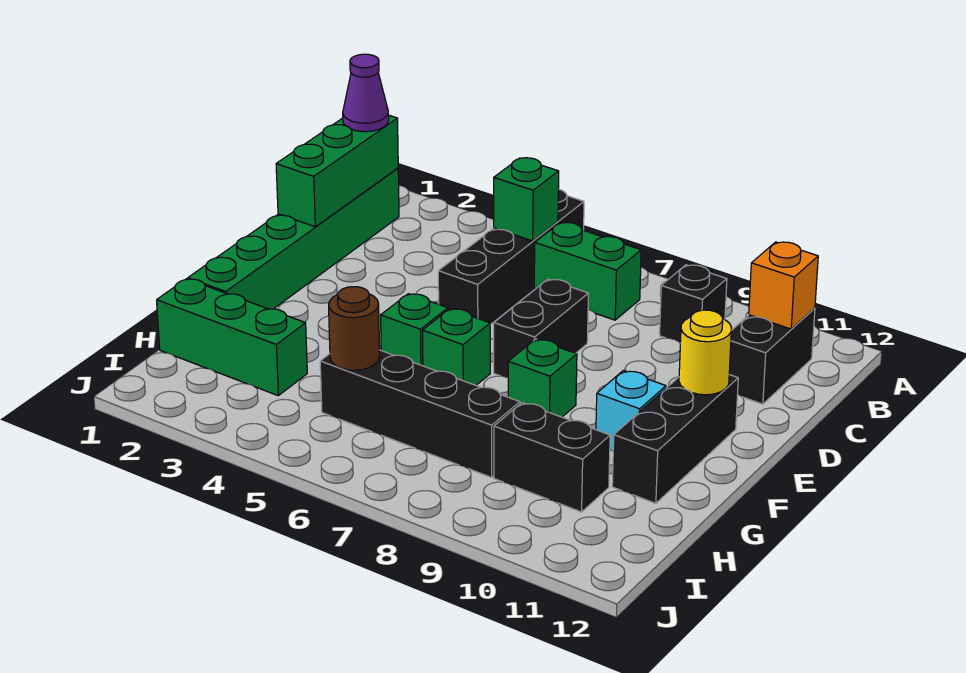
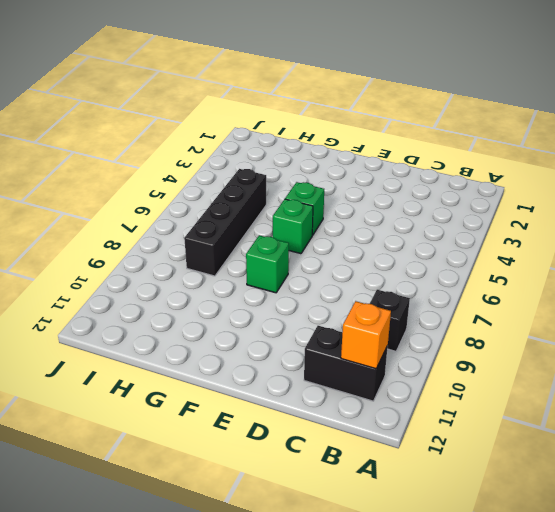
none -> black brick A5:D5 level 1
none -> green brick B1:G1 level 1
none -> green brick B6:B7 level 1

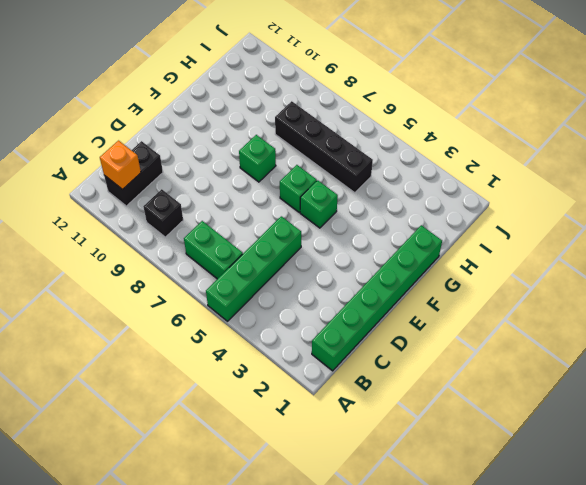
green brick A5:D5 level 1 -> black brick A5:D5 level 1
none -> black brick D7:E7 level 1
none -> black brick E11:G11 level 1
none -> cyan brick F10 level 1

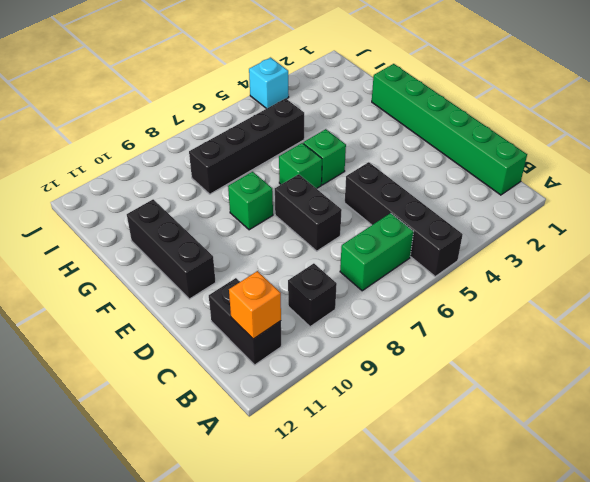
cyan brick J4 level 1 -> cyan brick F10 level 1
none -> green brick H1:H3 level 1
none -> black brick H9:H10 level 1
none -> green brick B1:D1 level 2

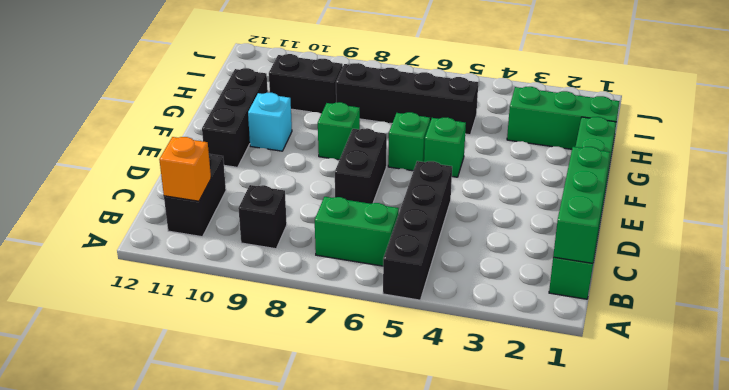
none -> green brick B5 level 2
none -> yellow round brick E11 level 2
none -> brown round brick H5 level 2

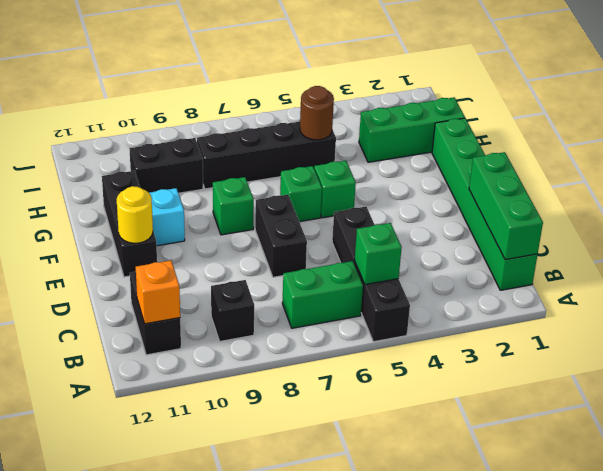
none -> purple cone B1 level 3

